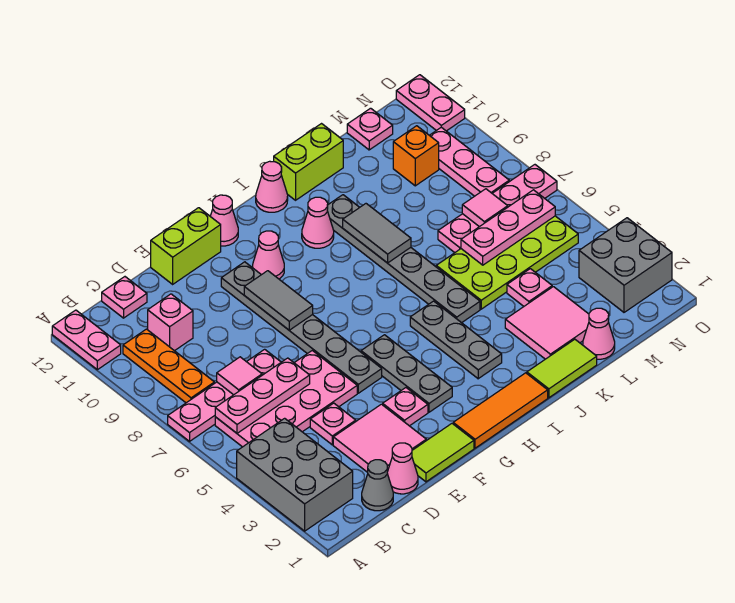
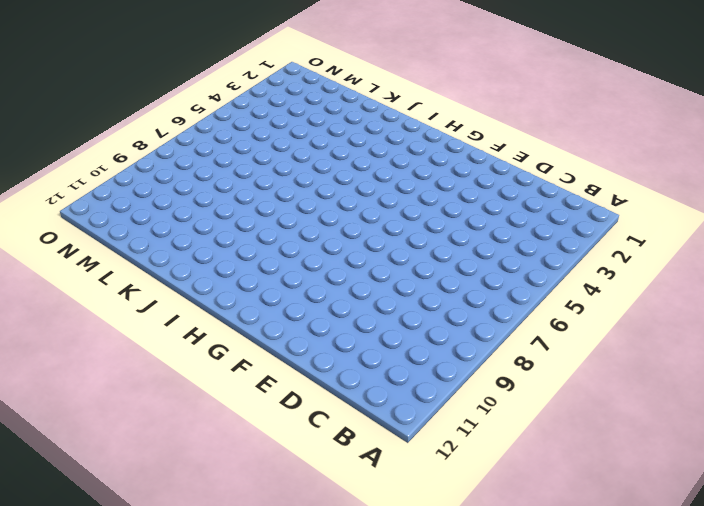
none -> grey brick A2:B4 level 1
none -> pink plate A7:D7 level 1
none -> pink plate A11:A12 level 1
none -> pink plate B5:E6 level 1

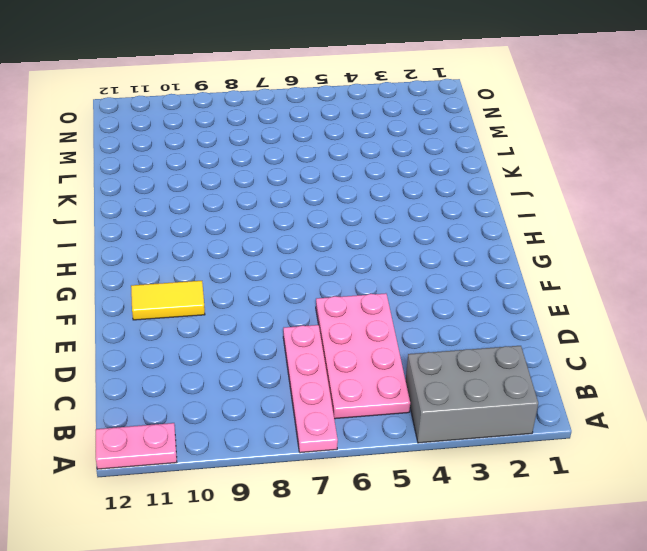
yellow tile F10:F11 level 1 -> grey plate F5:F10 level 1
none -> orange plate B8:B10 level 1
none -> grey cone C1 level 1
none -> pink brick C10 level 1
none -> pink plate C12 level 1

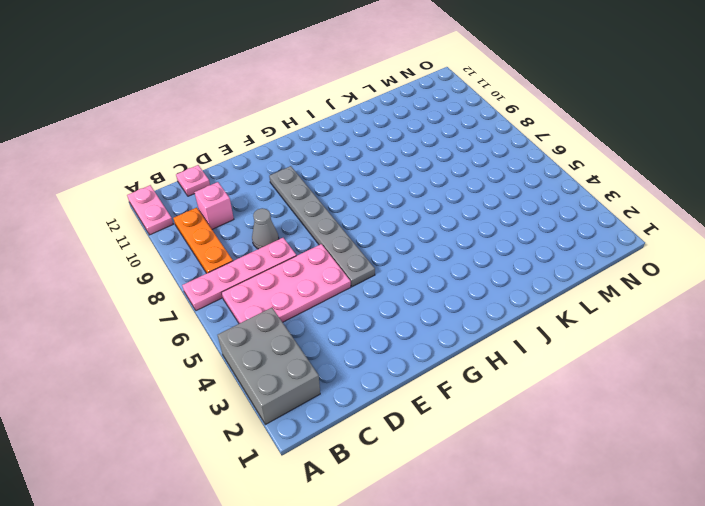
grey cone D8 level 1 -> grey cone C1 level 1
none -> pink cone D1 level 1
none -> pink tile D2:E3 level 1
none -> pink plate D4 level 1
none -> lime tile E1:F1 level 1

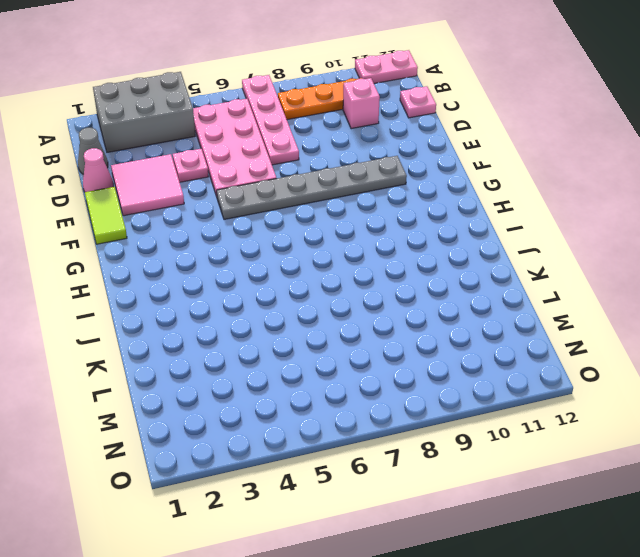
none -> lime brick E12:F12 level 1
none -> pink plate F3 level 1
none -> orange tile G1:I1 level 1
none -> grey plate G3:G5 level 1

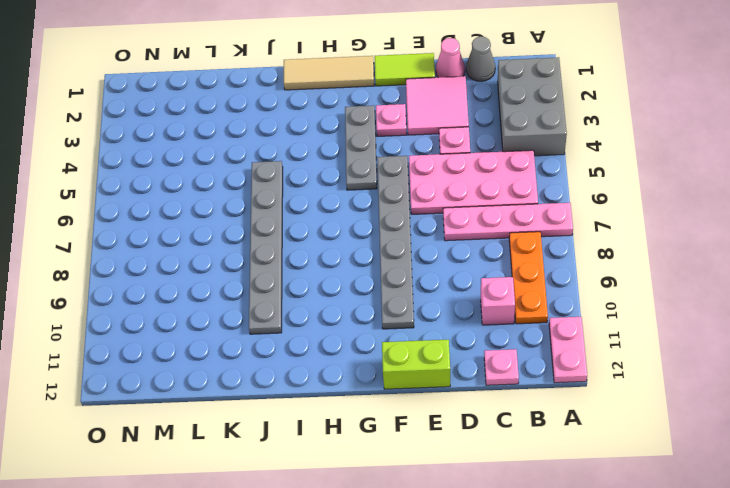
tan tile G1:I1 level 1 -> orange tile G1:I1 level 1
none -> pink cone G10 level 1
none -> pink cone G12 level 1
none -> grey plate I3:I5 level 1
none -> pink cone I10 level 1

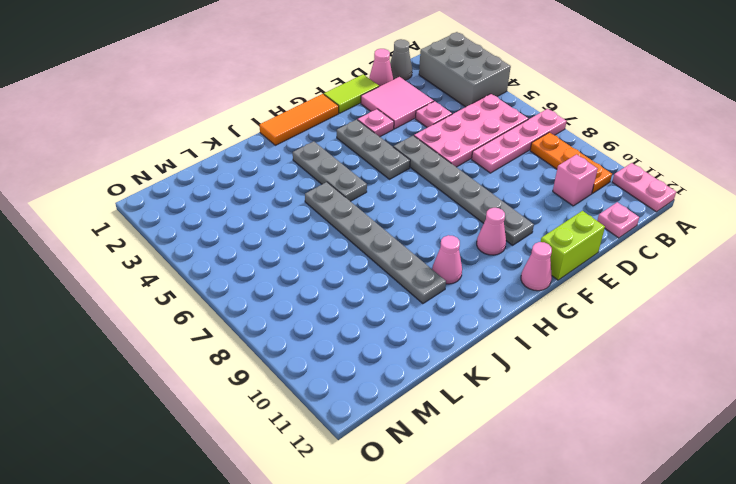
none -> pink cone I12 level 1
none -> lime tile J1:K1 level 1
none -> lime brick J12:K12 level 1
none -> pink tile K2:L3 level 1

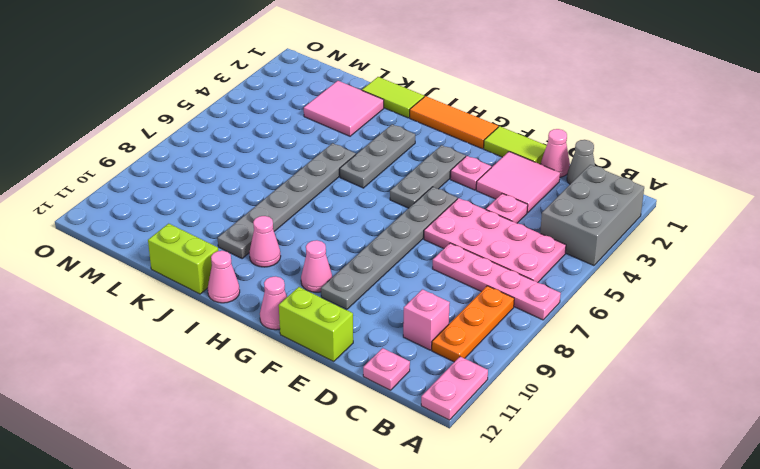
none -> lime plate K5:N6 level 1
none -> pink cone L1 level 1
none -> pink plate L4 level 1
none -> pink plate L7:O7 level 1

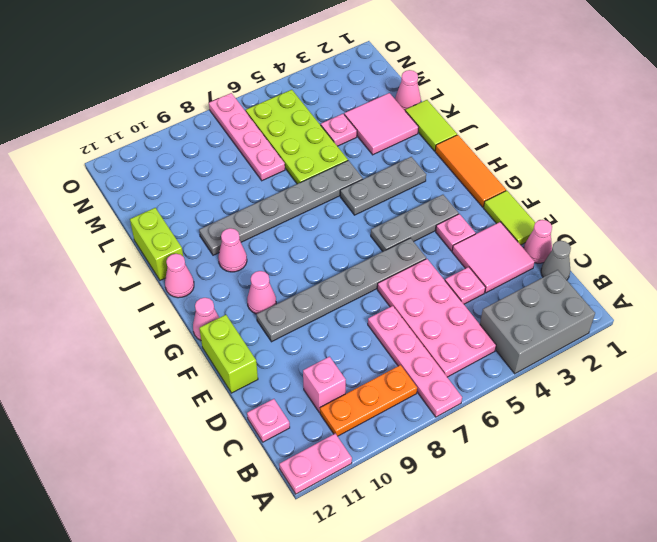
none -> orange brick M10 level 1
none -> pink plate M12 level 1
none -> grey brick N2:O3 level 1
none -> pink plate N8:N10 level 1

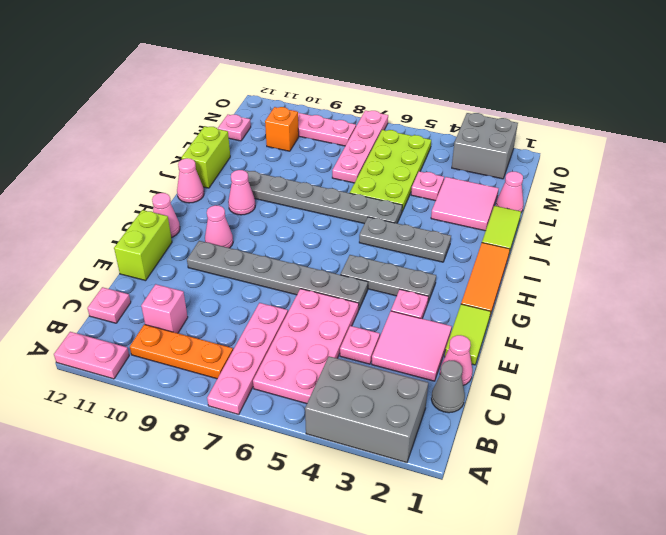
none -> pink plate O11:O12 level 1
none -> pink plate B6:D6 level 2
none -> pink tile C7 level 2
none -> grey tile F8:F9 level 2

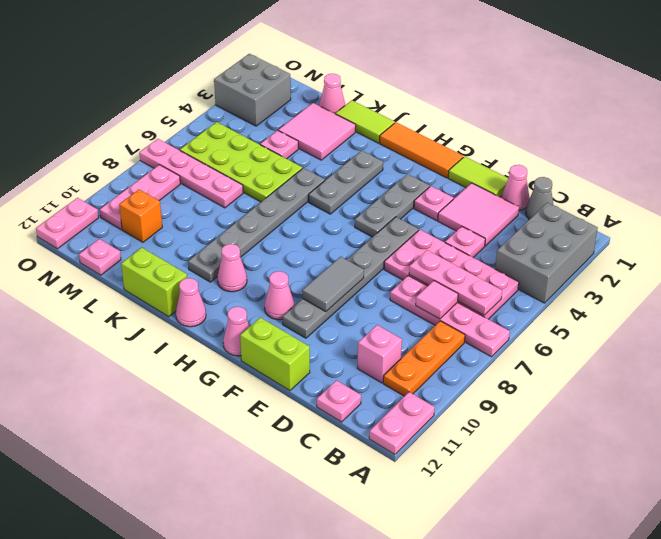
none -> grey tile J8:J9 level 2
none -> pink plate L6:N6 level 2
none -> pink tile M7 level 2

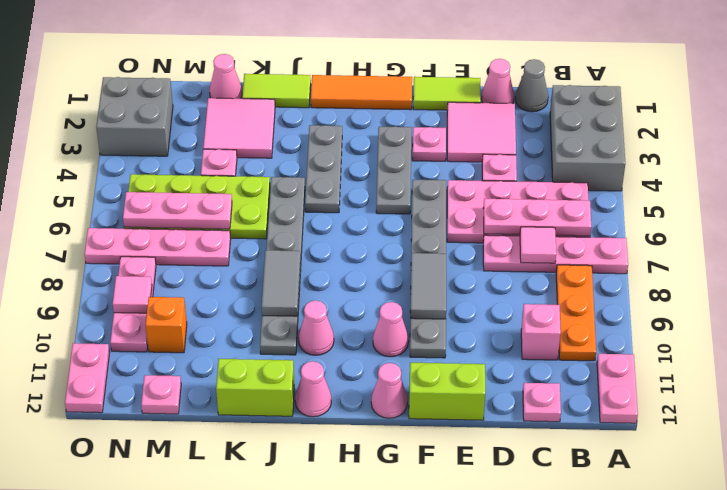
pink tile N9 level 2 -> pink tile M7 level 2

